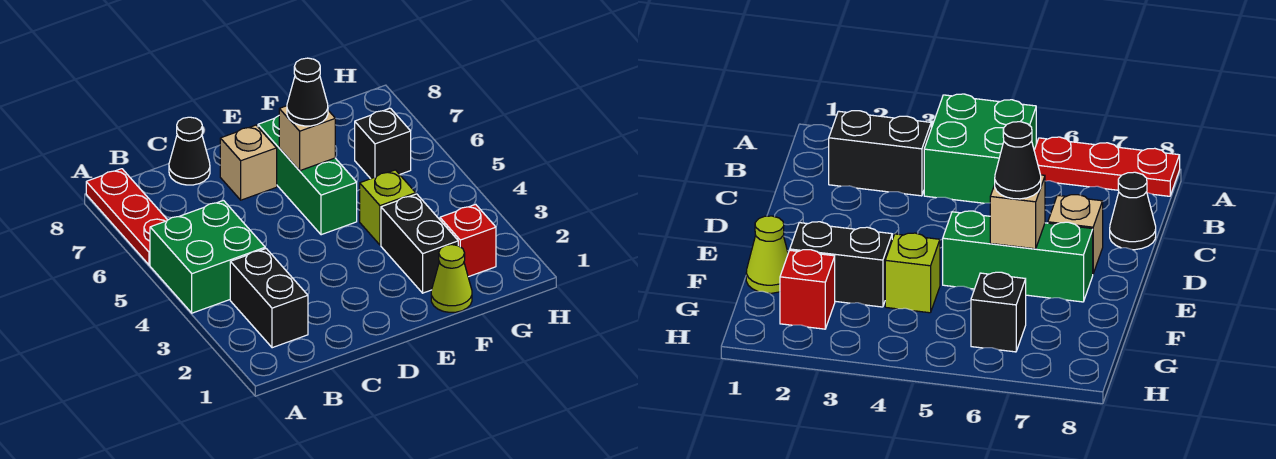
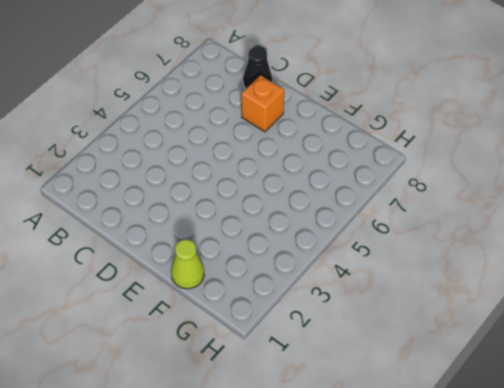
orange brick D7 level 1 -> tan brick D7 level 1
none -> green brick A4:B5 level 1
none -> red plate A6:A8 level 1
none -> black brick B2:B3 level 1

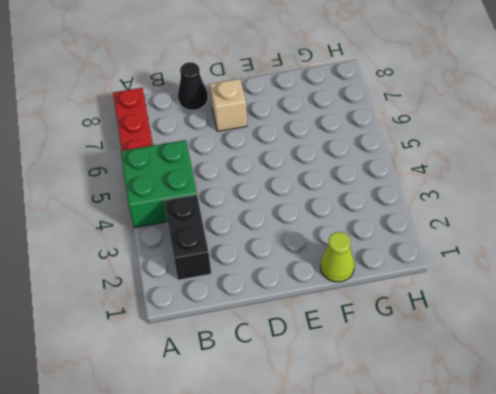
none -> green brick E5:E7 level 1
none -> black brick F2:F3 level 1
none -> lime brick F4 level 1

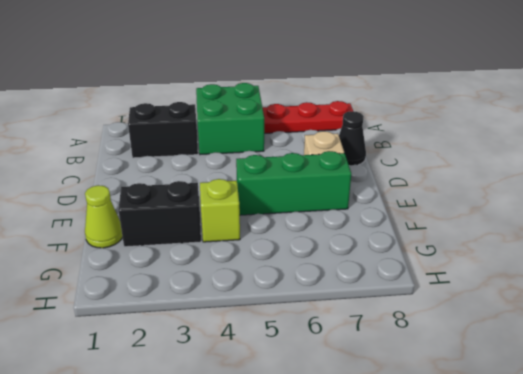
none -> red brick G2 level 1
none -> black brick G6 level 1
none -> tan brick E6 level 2

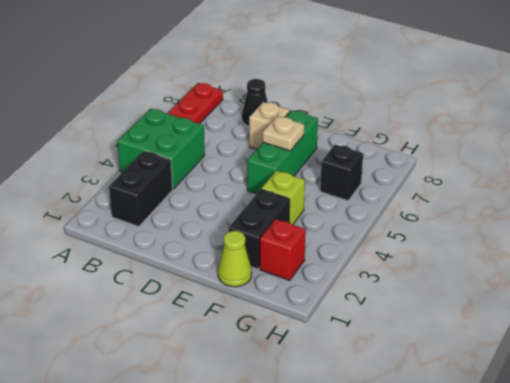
tan plate E6 level 2 -> tan brick E6 level 2
none -> black cone E6 level 3

